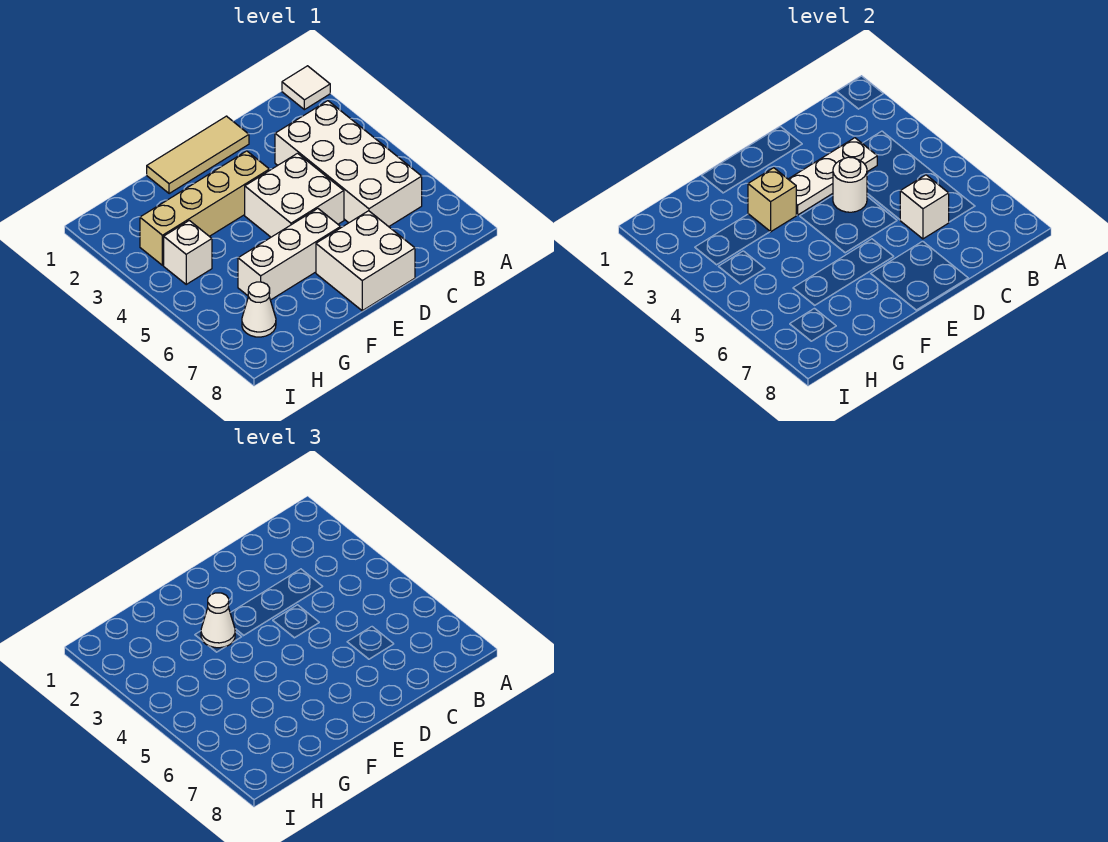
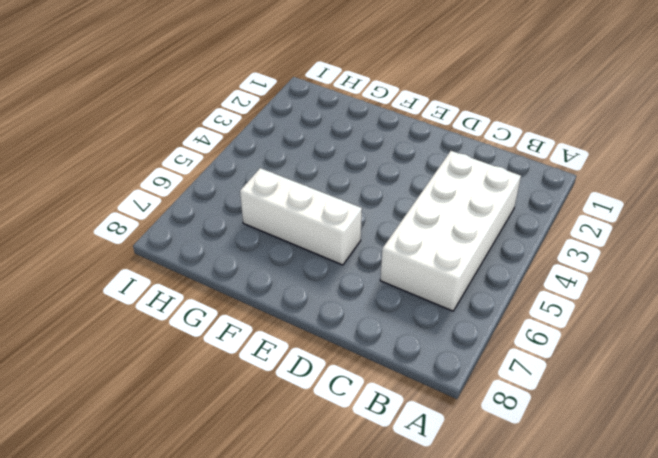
none -> white tile A1 level 1
none -> tan tile D1:F1 level 1
none -> white brick D4:E5 level 1

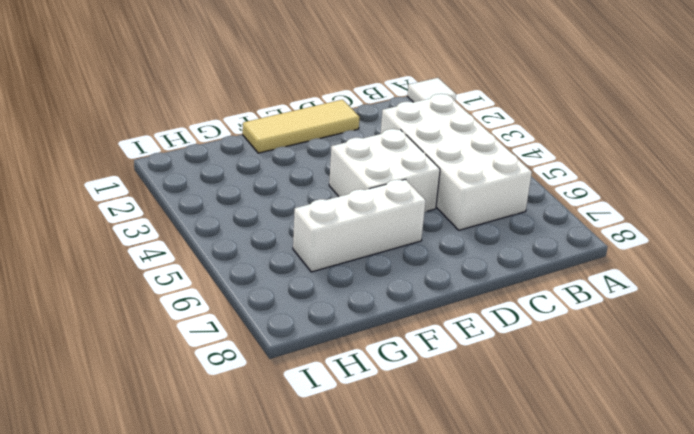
none -> white brick D7:E8 level 1
none -> tan brick E3:H3 level 1
none -> white brick H4 level 1

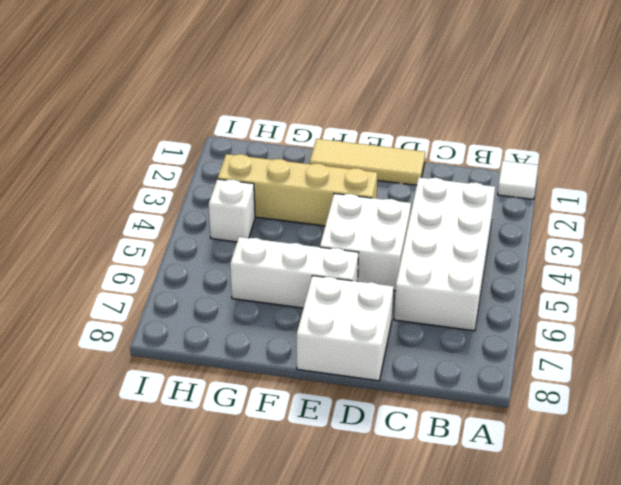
none -> white cone H7 level 1
none -> white plate C3:E3 level 2
none -> white brick C6 level 2

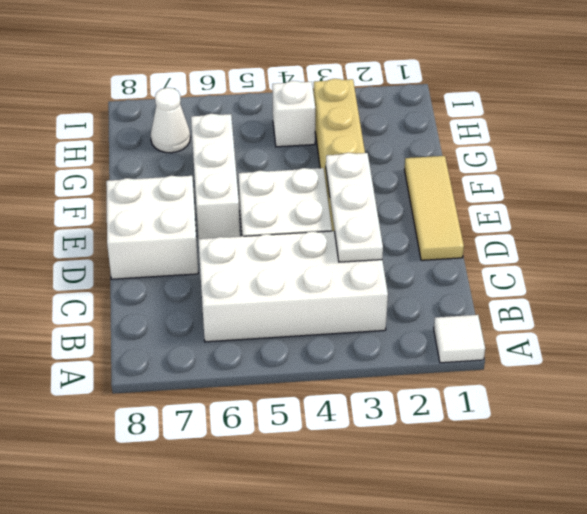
none -> white brick C6 level 2
none -> white round brick D4 level 2
none -> tan brick F3 level 2

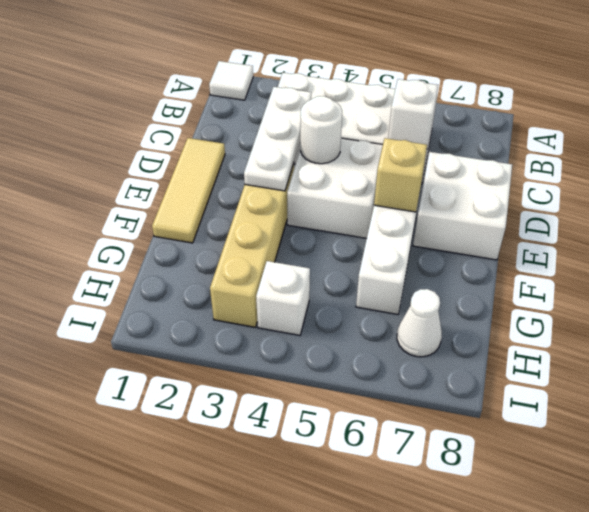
tan brick E6 level 2 -> tan brick F3 level 2
none -> white cone F3 level 3

